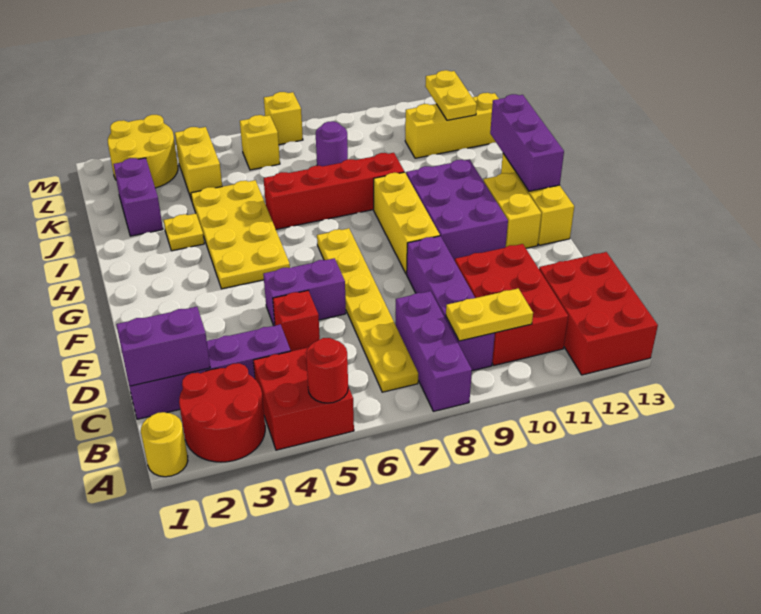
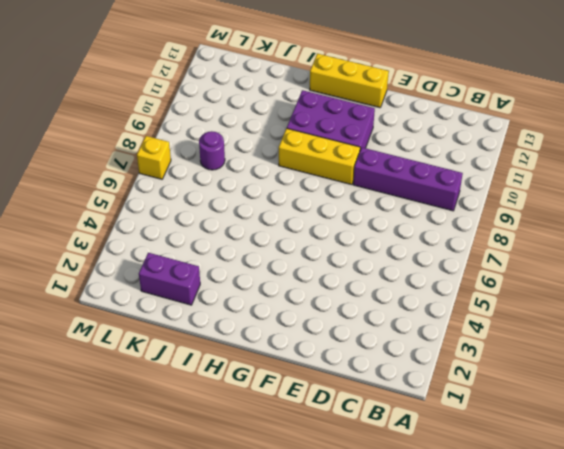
none -> yellow round brick A1 level 1
none -> red round brick A2:B3 level 1
none -> red brick A4:B5 level 1
none -> purple brick A8:C8 level 1

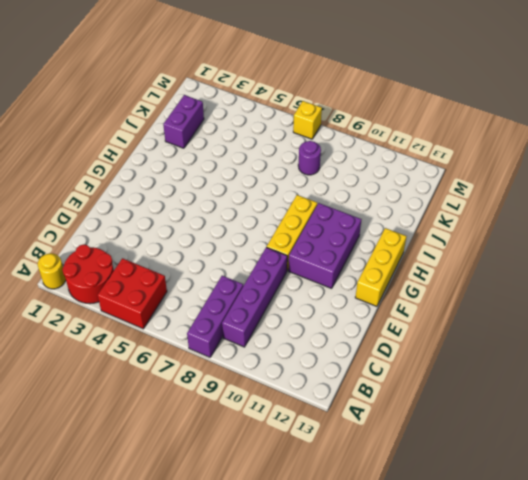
none -> red brick A12:C13 level 1
none -> yellow plate B7:G7 level 1
none -> red brick B10:D11 level 1
none -> purple brick C1:C4 level 1

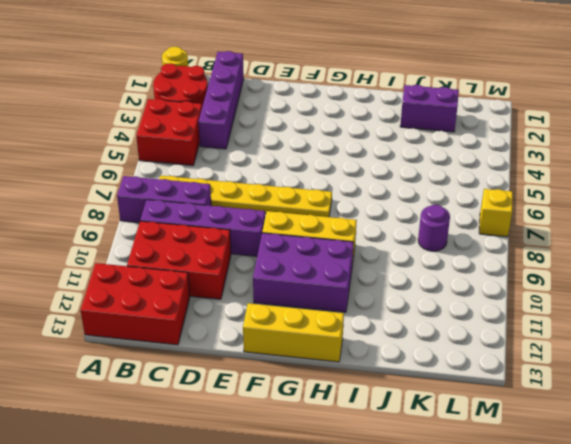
none -> red brick D5 level 1
none -> purple brick E5:E6 level 1
none -> yellow brick F12:G12 level 1
none -> yellow plate G4:J5 level 1

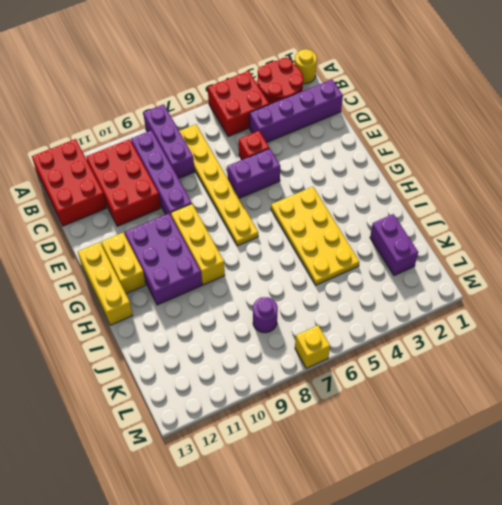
none -> yellow plate I3 level 1
none -> red brick I6:I9 level 1
none -> yellow brick K4:L4 level 1
none -> yellow brick K11:K13 level 1

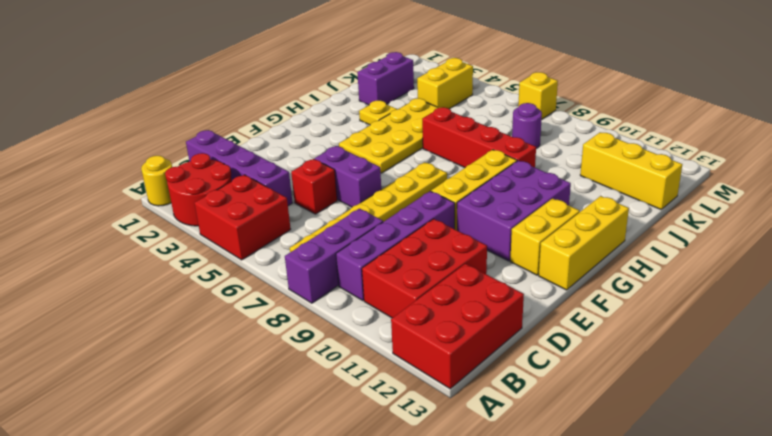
none -> yellow round brick L2:M3 level 1
none -> yellow brick L6 level 1
none -> red round brick A5 level 2
none -> yellow plate B9:B10 level 2

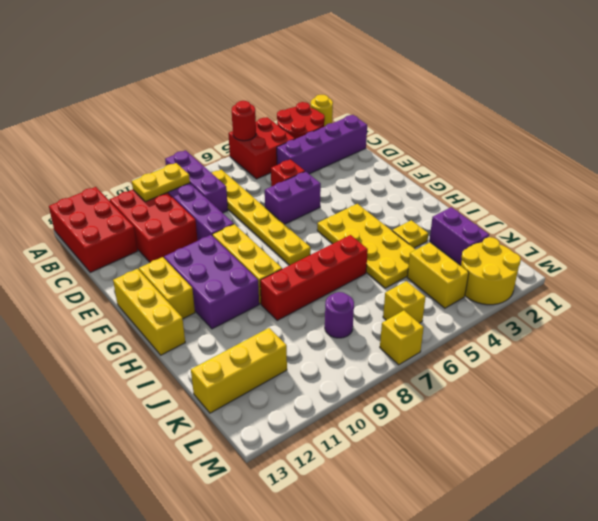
none -> purple brick C1:C2 level 2
none -> purple brick G13:I13 level 2
none -> yellow plate K12:L12 level 2

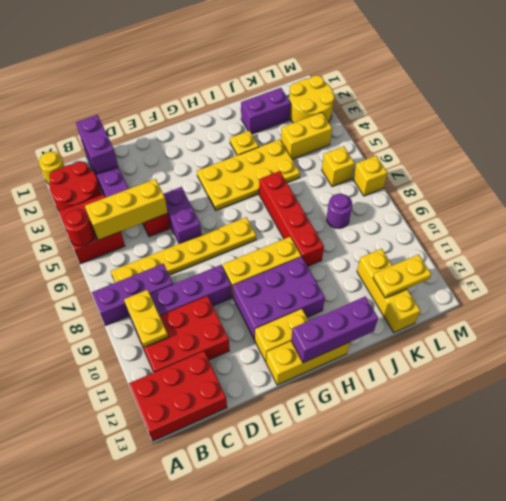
yellow brick B5:D5 level 2 -> none

